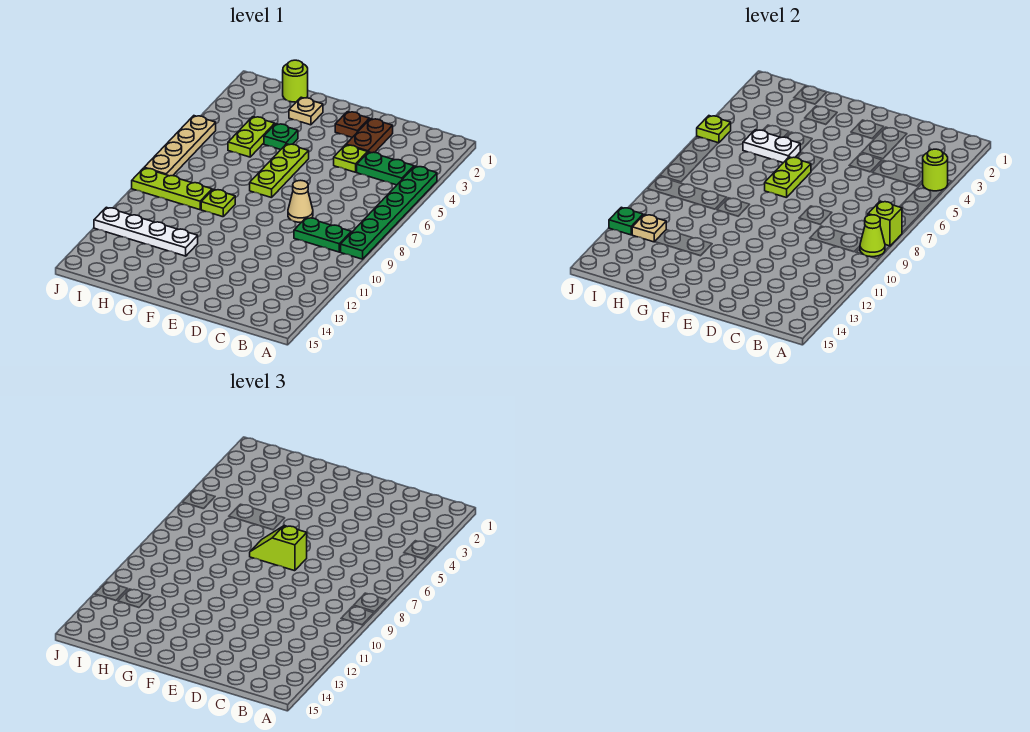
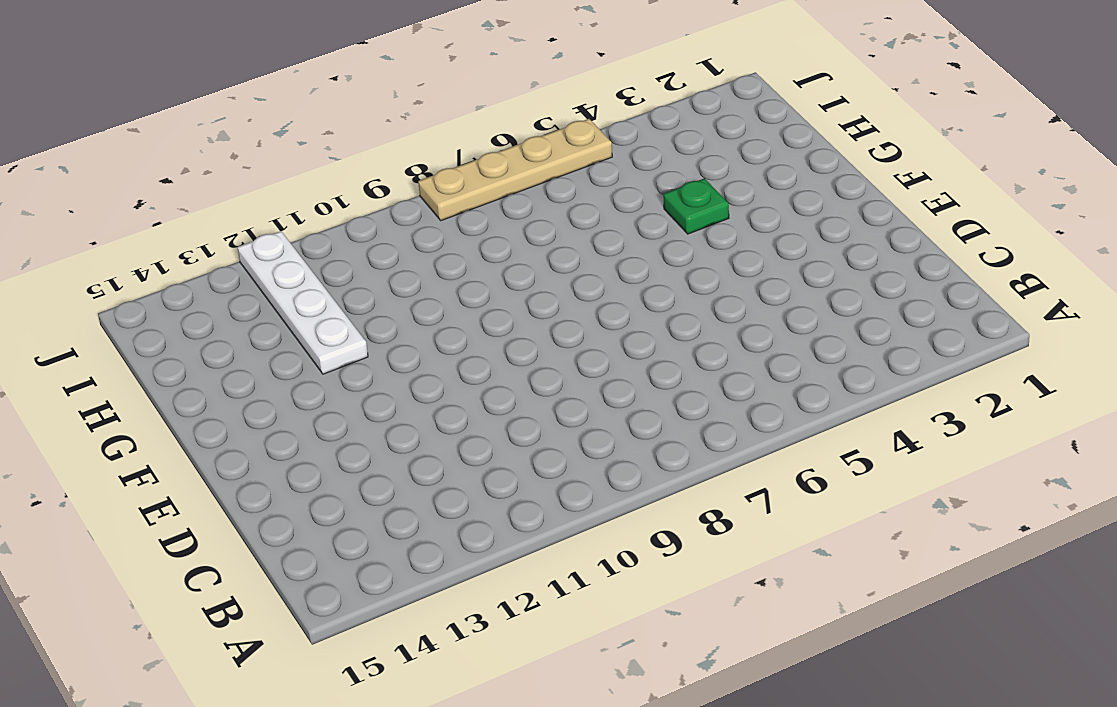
none -> green plate A4:A9 level 1
none -> green plate B4:C4 level 1
none -> green plate B9:C9 level 1

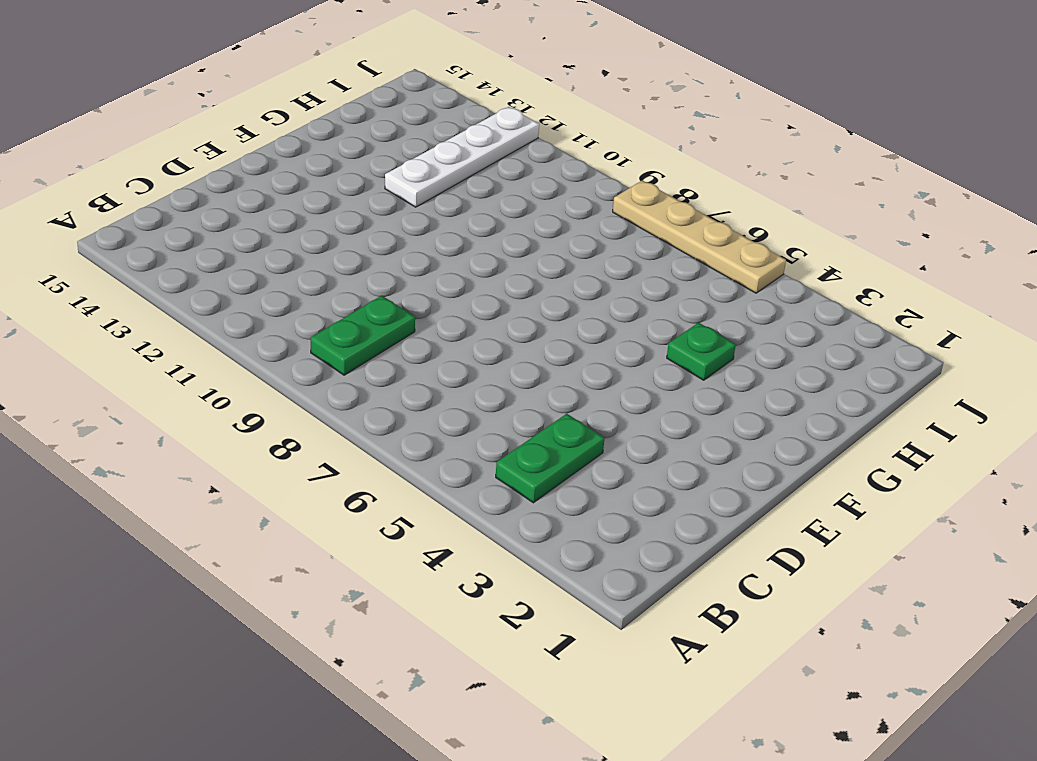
none -> green plate A4:A9 level 1
none -> brown plate D2:D3 level 1
none -> lime plate D4 level 1

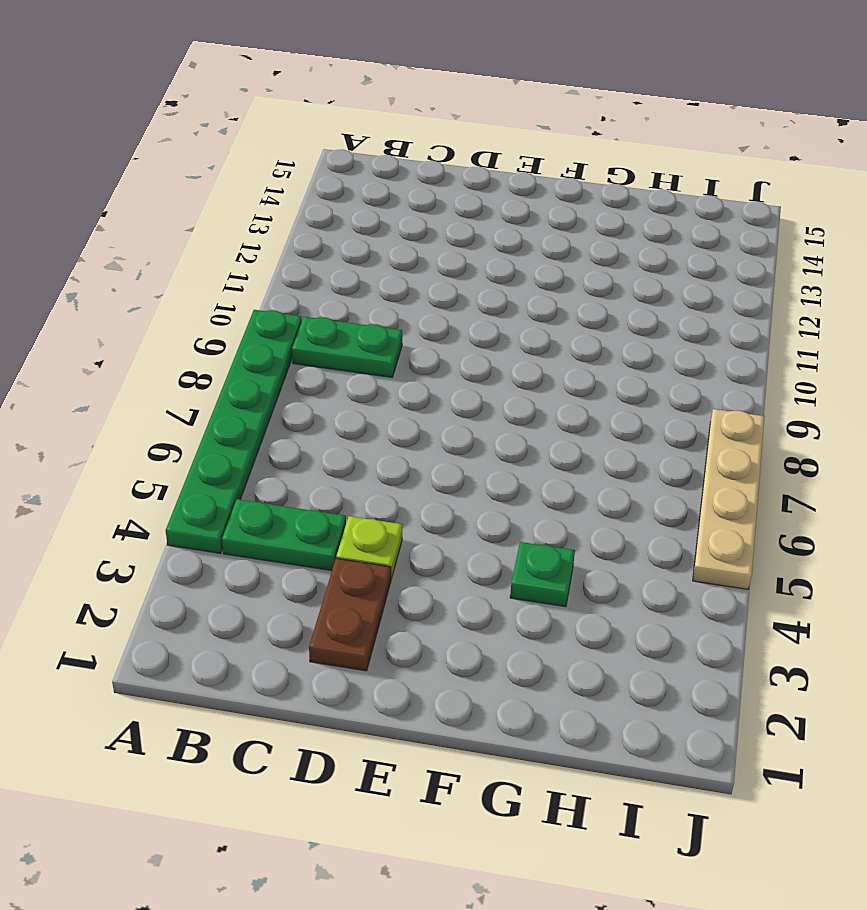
none -> tan cone D8 level 1
none -> brown plate E2 level 1
none -> lime plate F5:F7 level 1

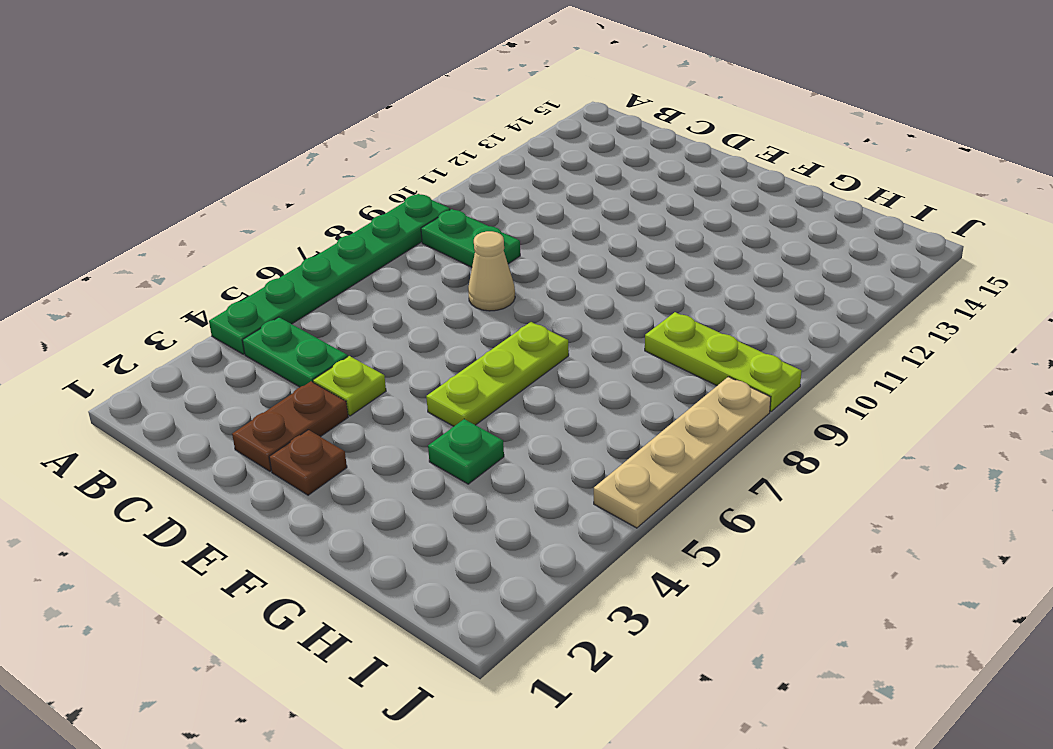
none -> tan plate G2 level 1
none -> lime plate G9 level 1
none -> white plate G12:J12 level 1

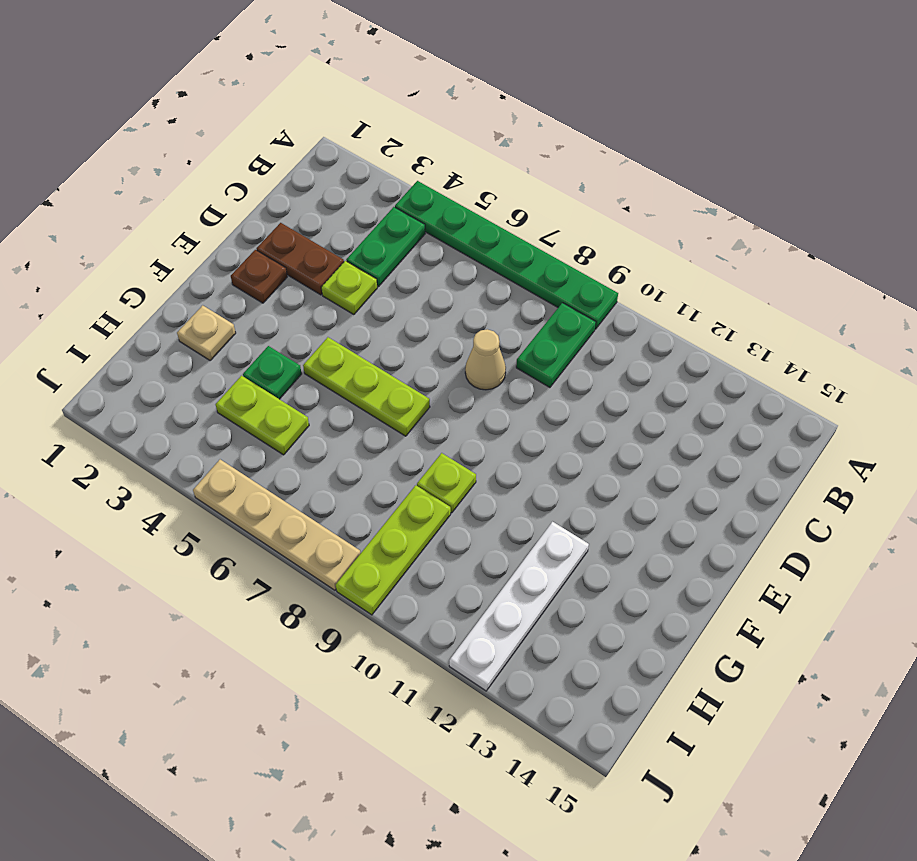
none -> lime round brick H1 level 1
none -> lime round brick A4 level 2
none -> lime brick A8 level 2

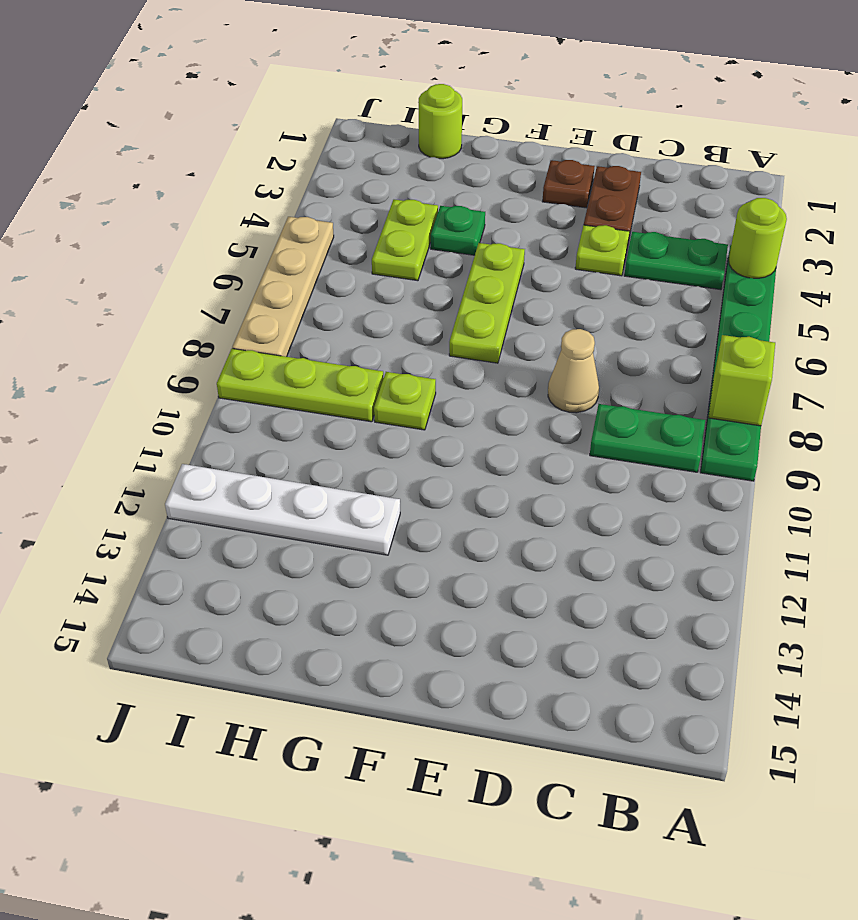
none -> tan plate G2 level 1
none -> lime cone A9 level 2
none -> lime plate F6:F7 level 2

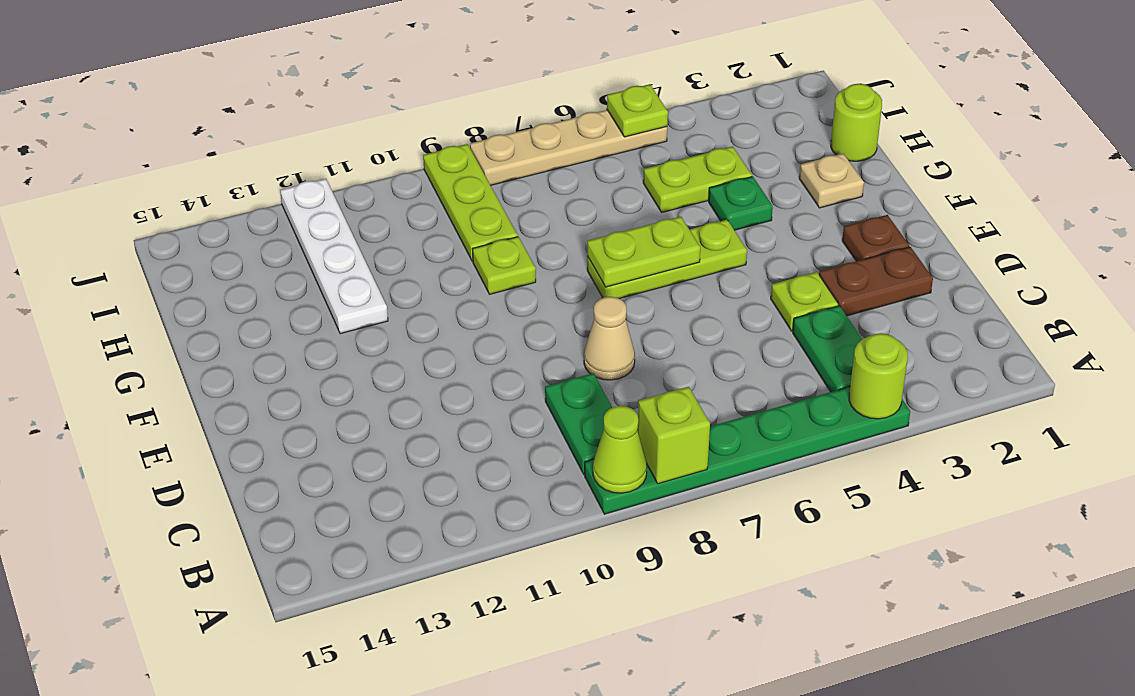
none -> white plate G5:H5 level 2
none -> tan plate I12 level 2
none -> green plate J12 level 2

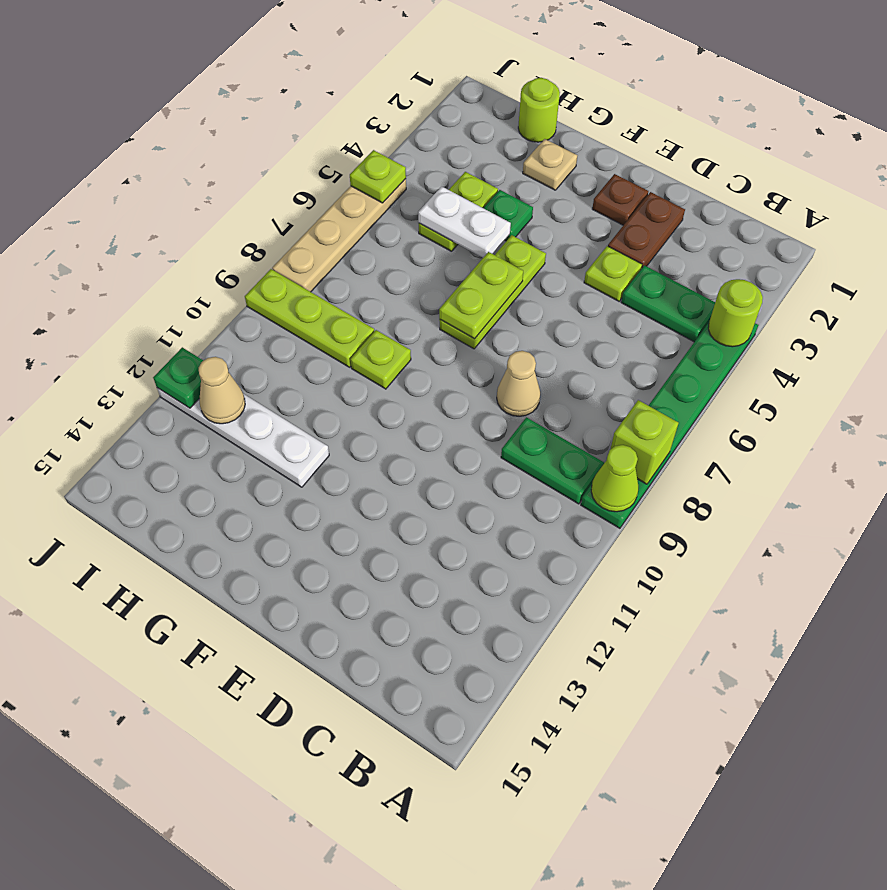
tan cone I12 level 2 -> tan plate I12 level 2
none -> lime slope E7:F7 level 3 top E

